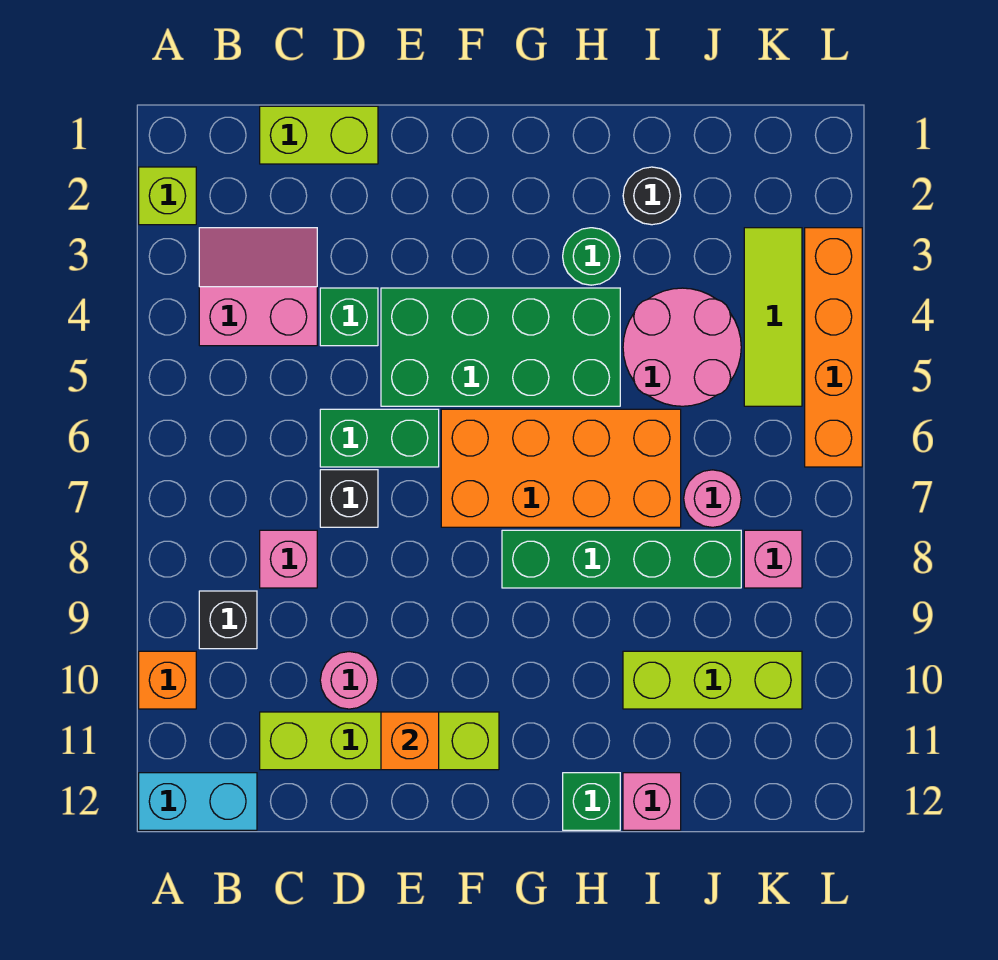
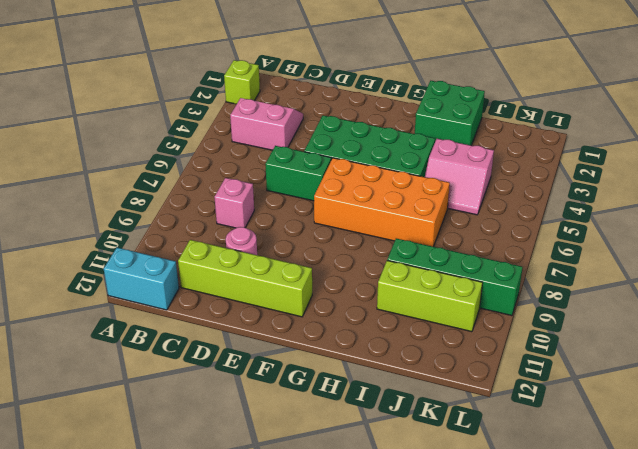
green brick H1:I2 level 1 -> black round brick I2 level 1
pink slope I4:J5 level 1 top 4 -> pink round brick I4:J5 level 1
green brick I9:L9 level 1 -> green brick G8:J8 level 1
none -> orange brick A10 level 1
none -> black brick B9 level 1
none -> lime brick C1:D1 level 1

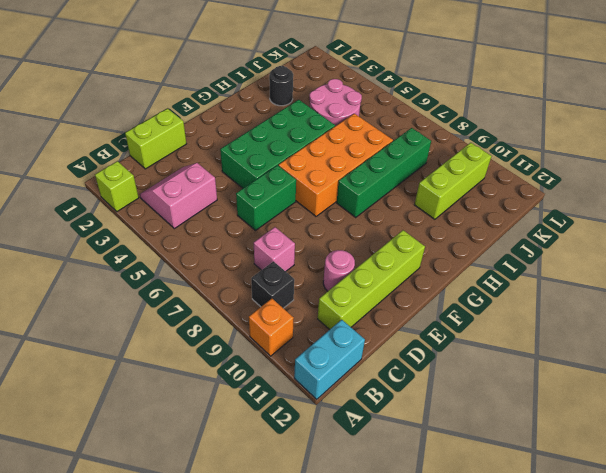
none -> green brick D4 level 1
none -> black brick D7 level 1
none -> green round brick H3 level 1

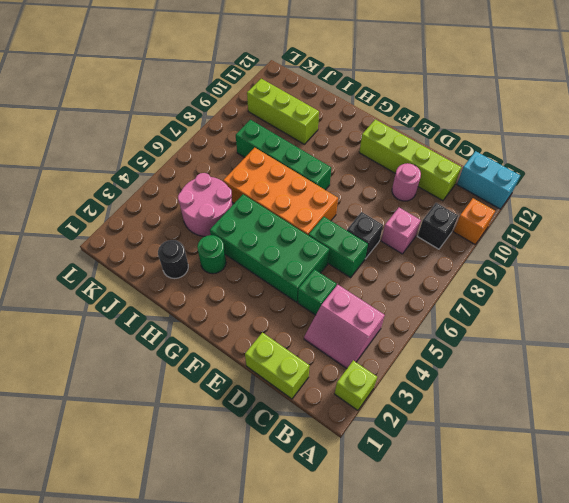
none -> green brick H12 level 1
none -> pink brick I12 level 1
none -> pink round brick J7 level 1

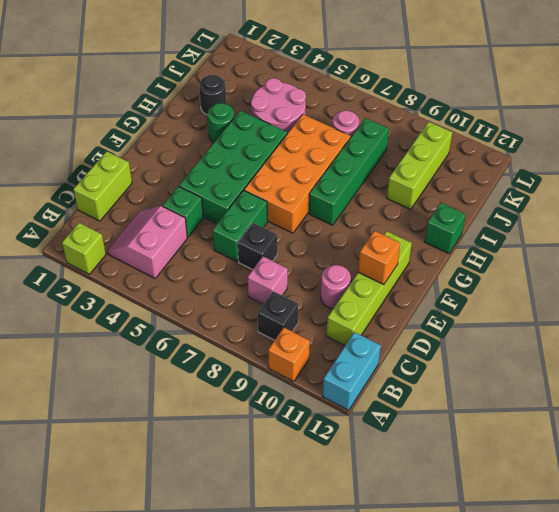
none -> pink brick I12 level 1
none -> lime tile K3:K5 level 1
none -> pink brick K8 level 1

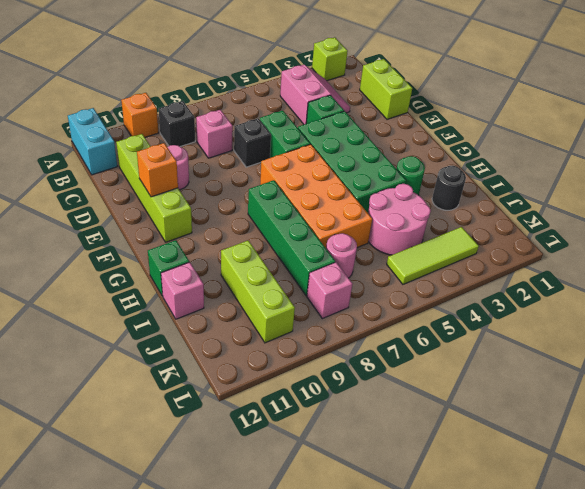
none -> orange brick L3:L6 level 1

